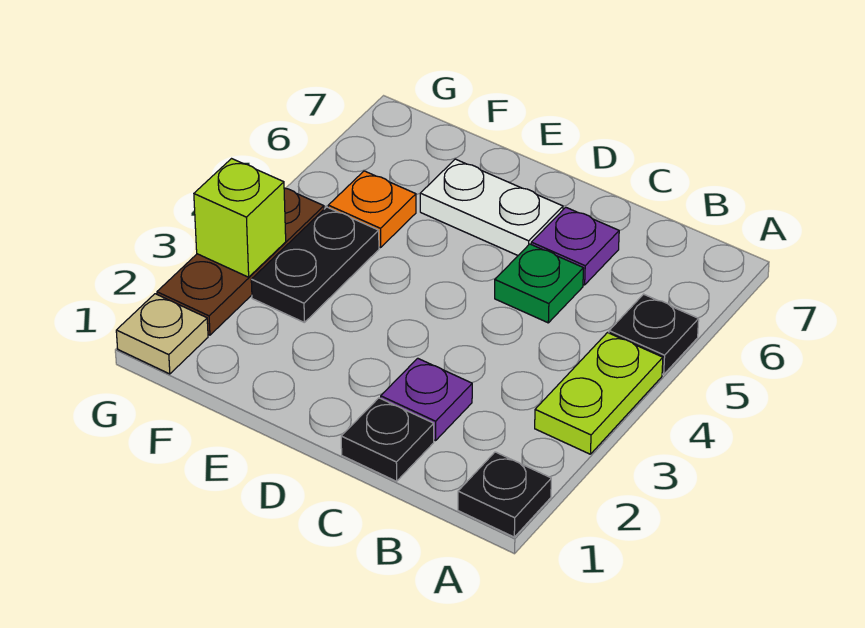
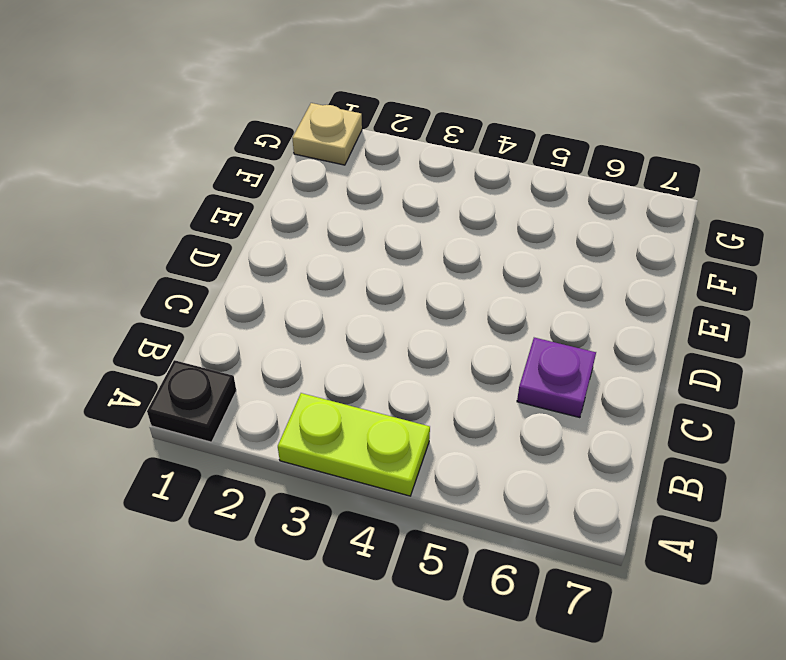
none -> black plate A5 level 1
none -> black plate C1 level 1
none -> purple plate C2 level 1

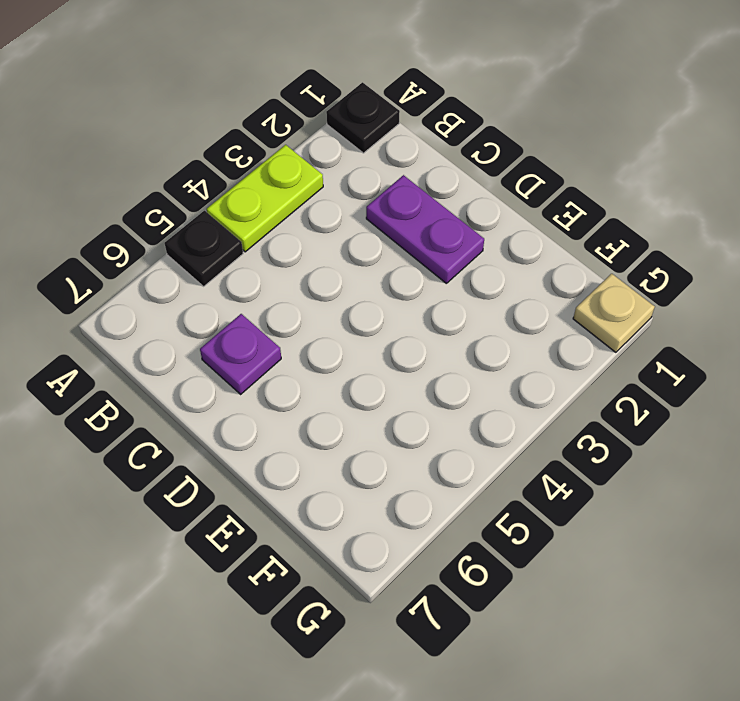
purple plate C2:D2 level 1 -> purple plate C2 level 1
none -> black plate C1 level 1
none -> green plate C5 level 1
none -> white plate D6:E6 level 1

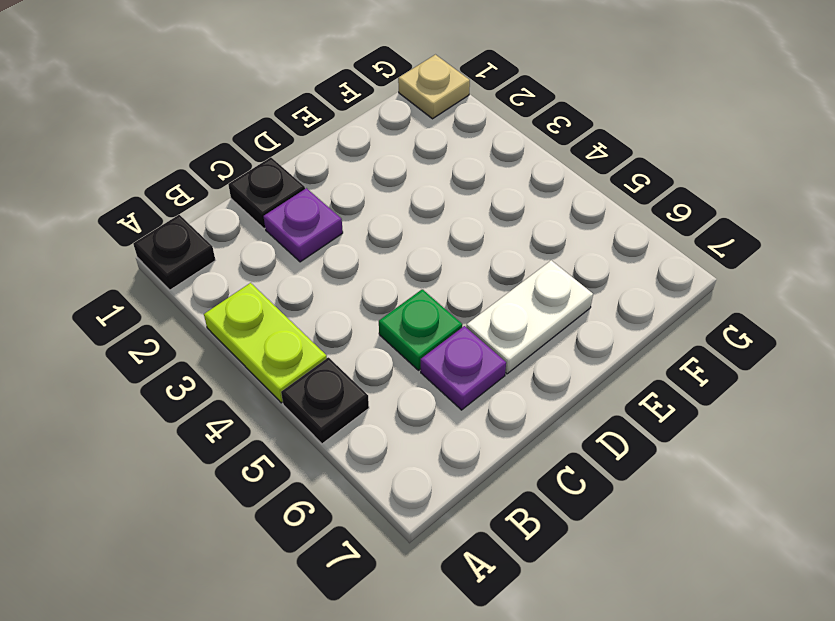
none -> black plate F3:F4 level 1
none -> orange plate F5 level 1
none -> brown plate G2:G4 level 1

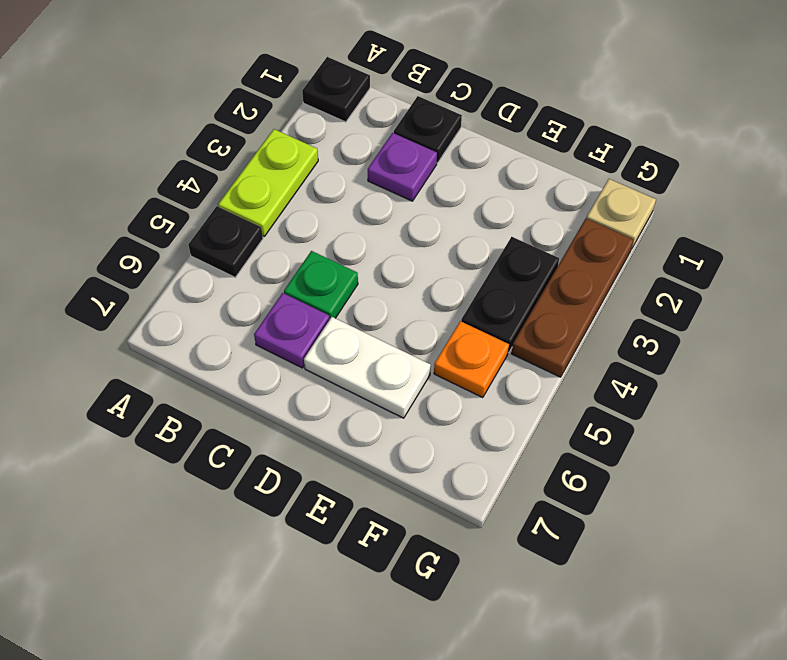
none -> lime brick G3 level 2

